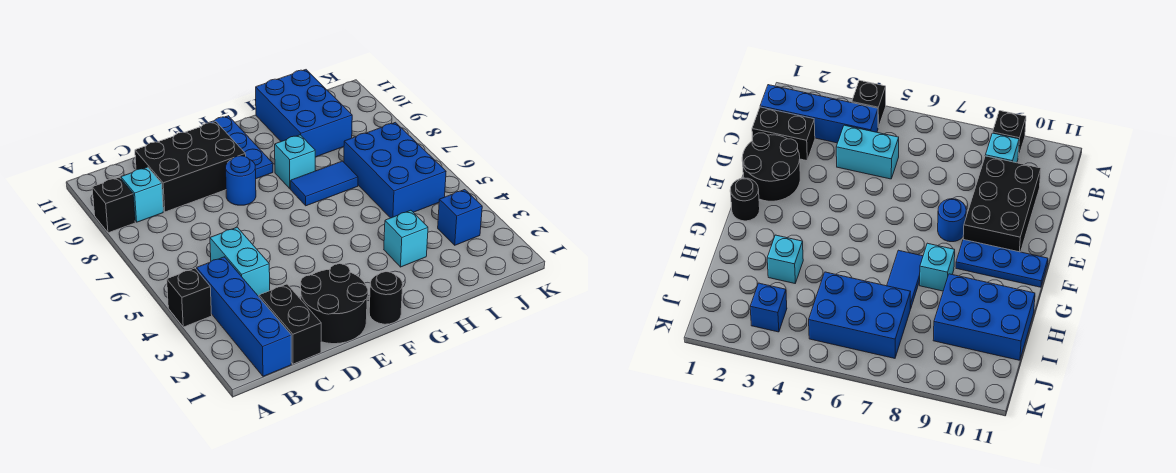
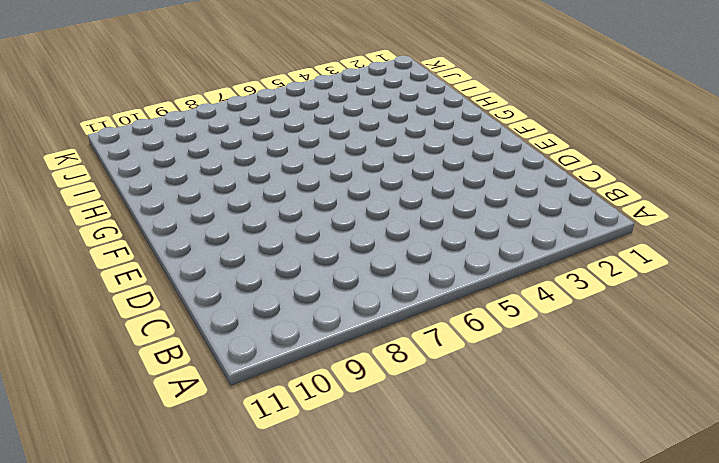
none -> black brick A4 level 1
none -> black brick A9 level 1
none -> blue brick B1:B4 level 1

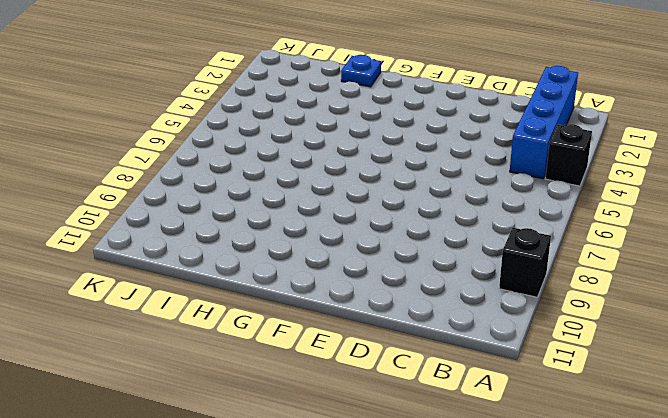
blue plate H1 level 1 -> none
none -> cyan brick B9 level 1
none -> black brick C1:C2 level 1
none -> cyan brick C4:C5 level 1

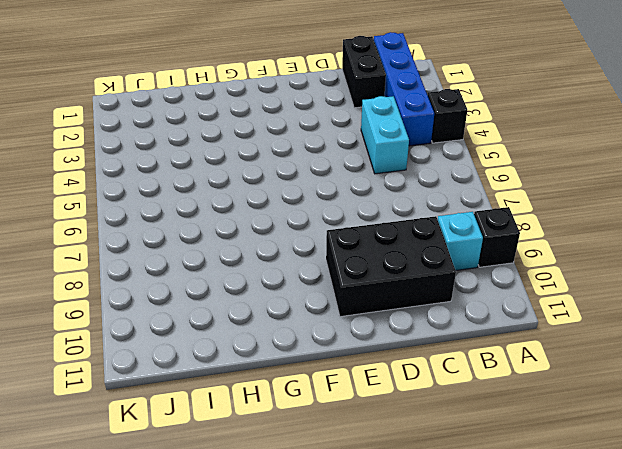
none -> black round brick D1:E2 level 1
none -> blue round brick E8 level 1
none -> black round brick F1 level 1

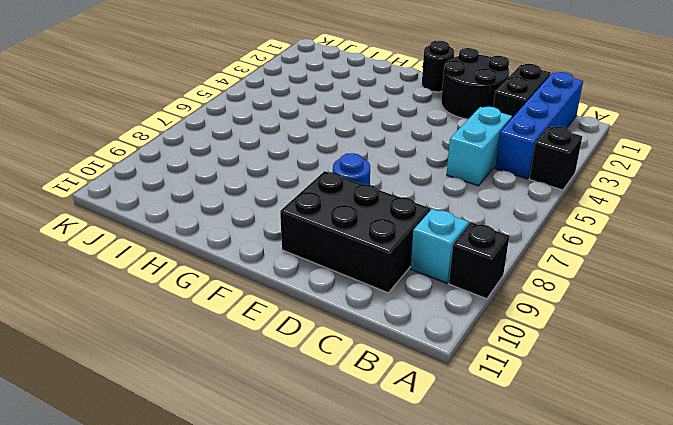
none -> blue plate F9:F11 level 1
none -> blue tile G7:H7 level 1
none -> cyan brick G8 level 1

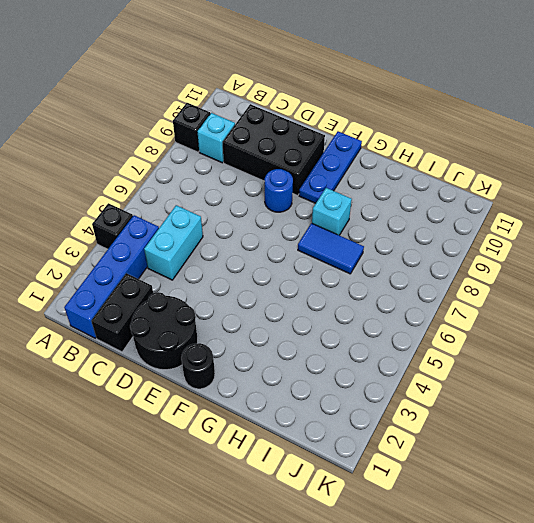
none -> cyan brick H3 level 1
none -> blue brick H9:I11 level 1
none -> blue brick I5:J7 level 1

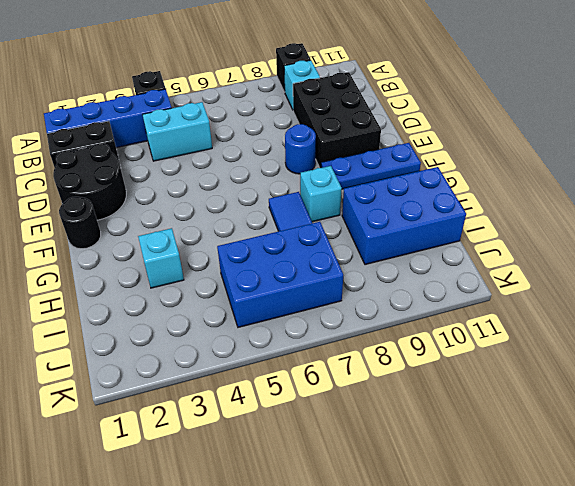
none -> blue brick J3 level 1

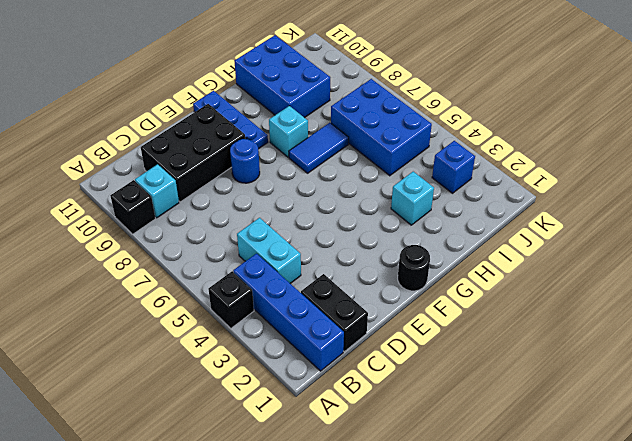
none -> black round brick D1:E2 level 1

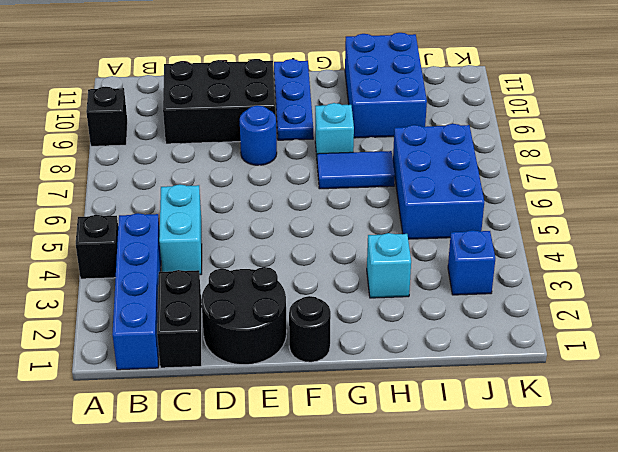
none -> cyan brick B9 level 1

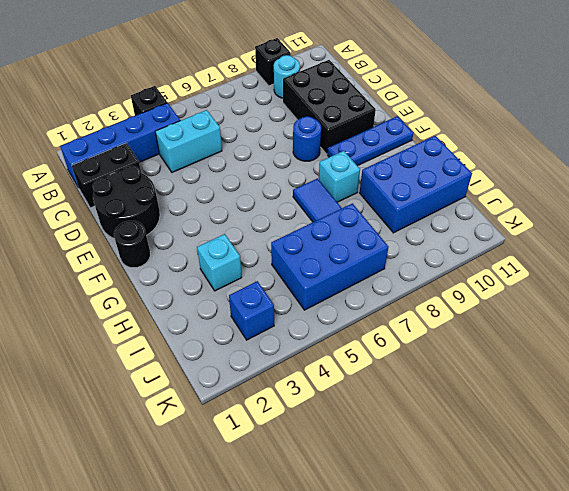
cyan round brick B9 level 1 -> cyan brick B9 level 1

